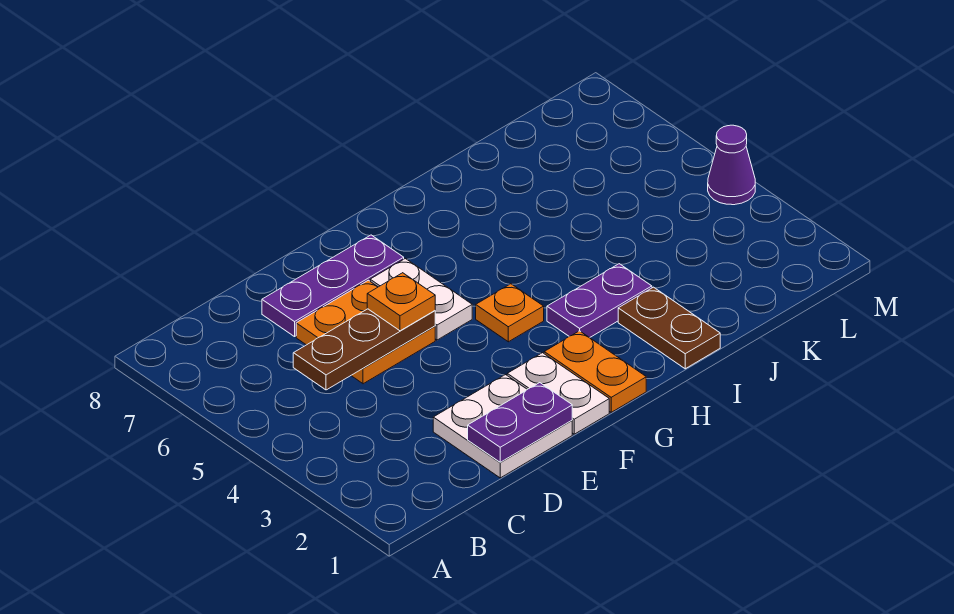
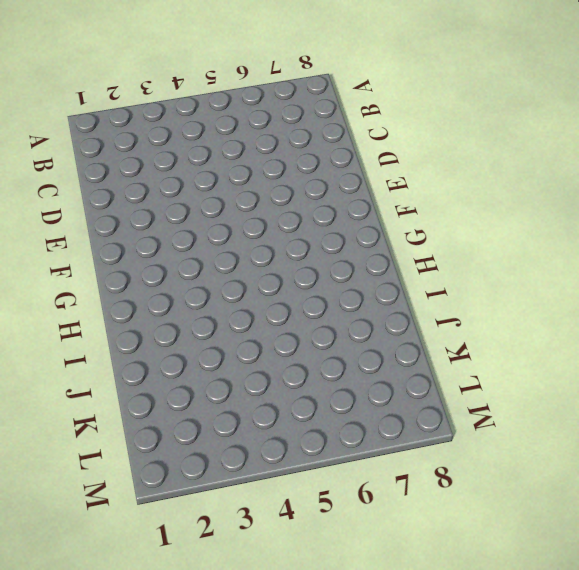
none -> white plate D1:E2 level 1
none -> orange plate D5:E6 level 1
none -> purple plate D7:F7 level 1

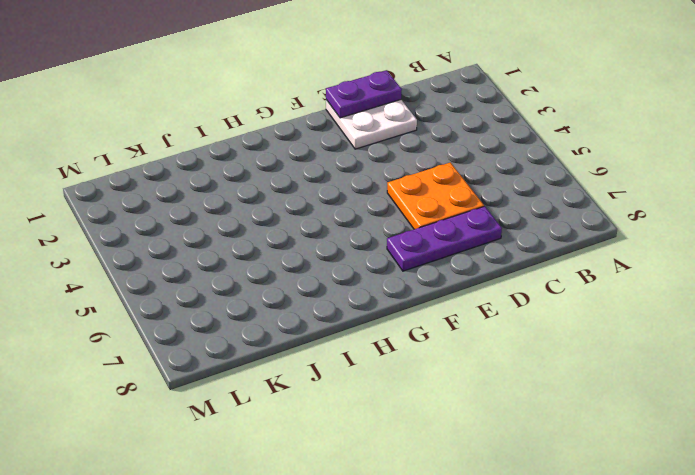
none -> white plate F1:F2 level 1
none -> white plate F5:F6 level 1
none -> orange plate G1:G2 level 1

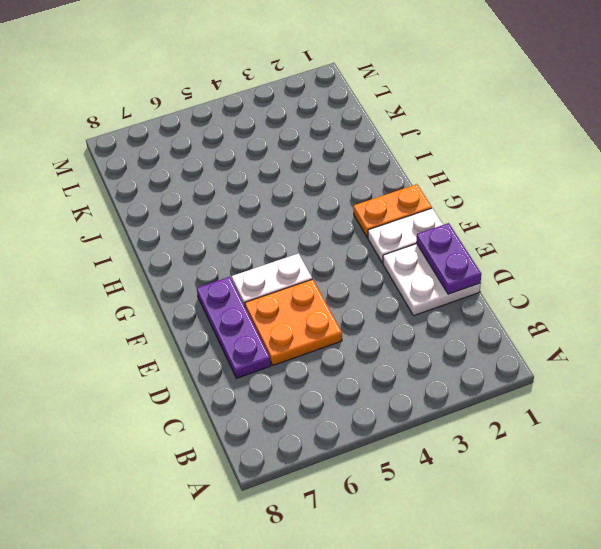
none -> orange plate G4 level 1
none -> purple plate H3:I3 level 1
none -> brown plate I1:I2 level 1

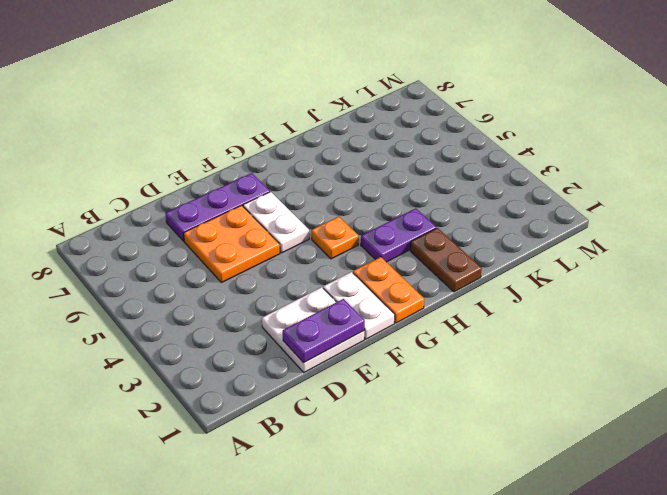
none -> purple cone M4 level 1
none -> brown plate C5:E5 level 2
none -> orange plate E5 level 3

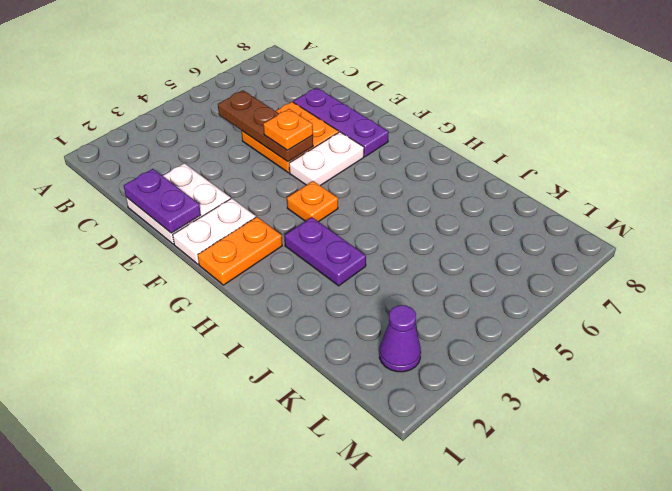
purple cone L2 level 1 -> purple cone M4 level 1
none -> brown plate I1:I2 level 1

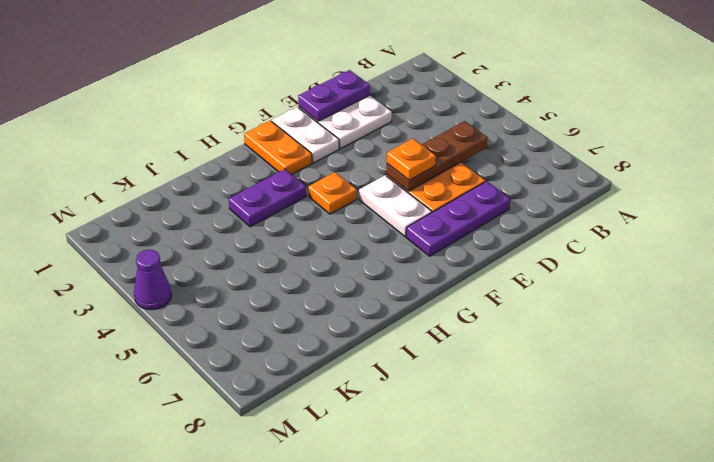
none -> brown plate I1:I2 level 1

